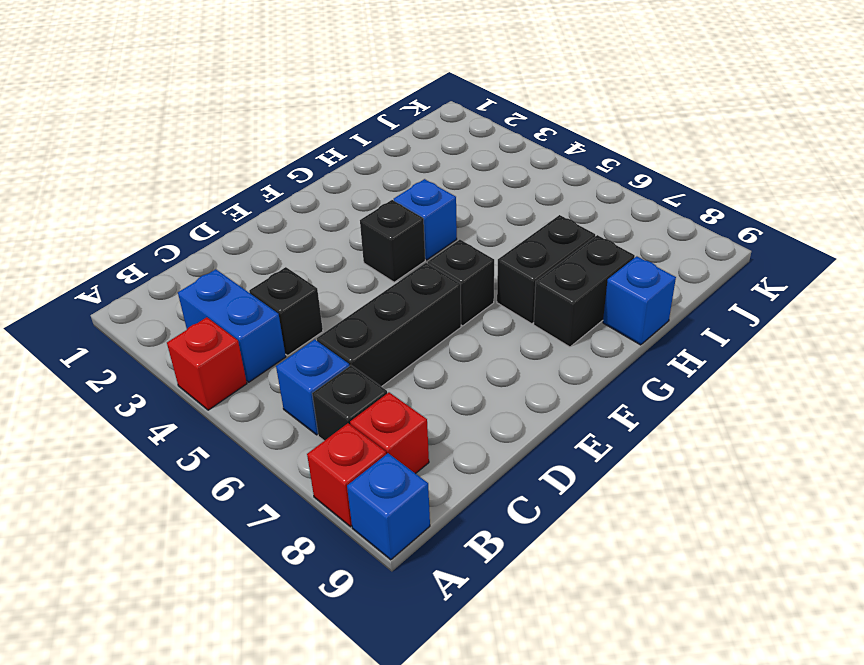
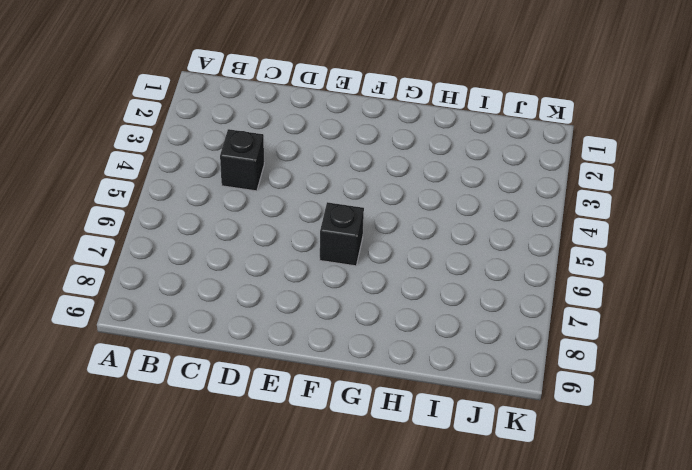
none -> red brick A4 level 1
none -> red brick A8 level 1
none -> blue brick A9 level 1

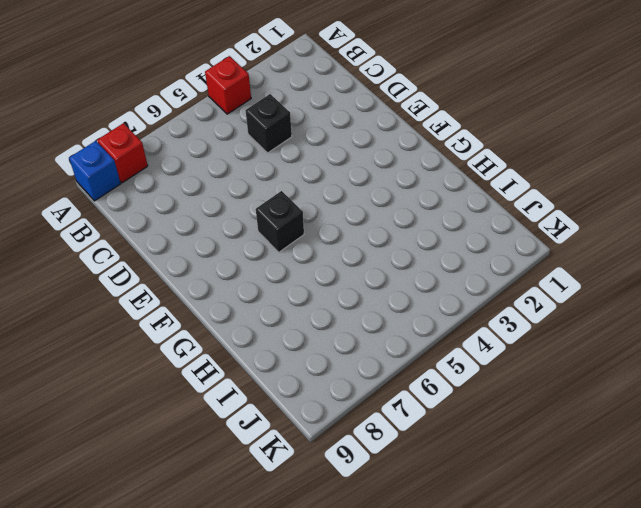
none -> blue brick B3:B4 level 1
none -> blue brick B6 level 1
none -> black brick B7 level 1

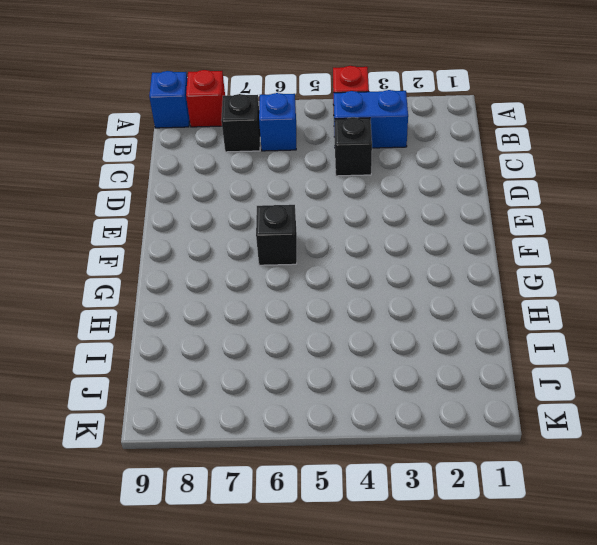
none -> red brick B8 level 1
none -> black brick C6:E6 level 1
none -> black brick F4 level 1

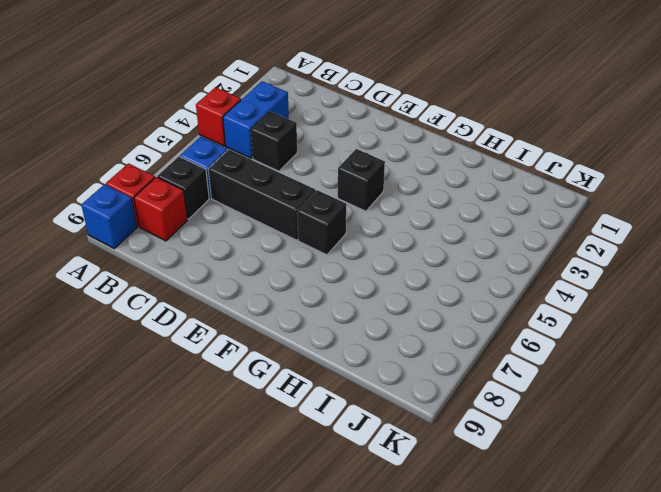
none -> blue brick G4 level 1
none -> black brick G7:H7 level 1
none -> black brick G8:H8 level 1

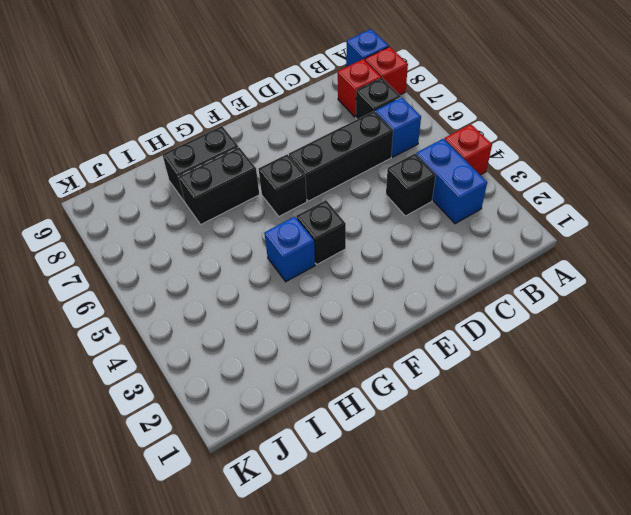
none -> blue brick H9 level 1

